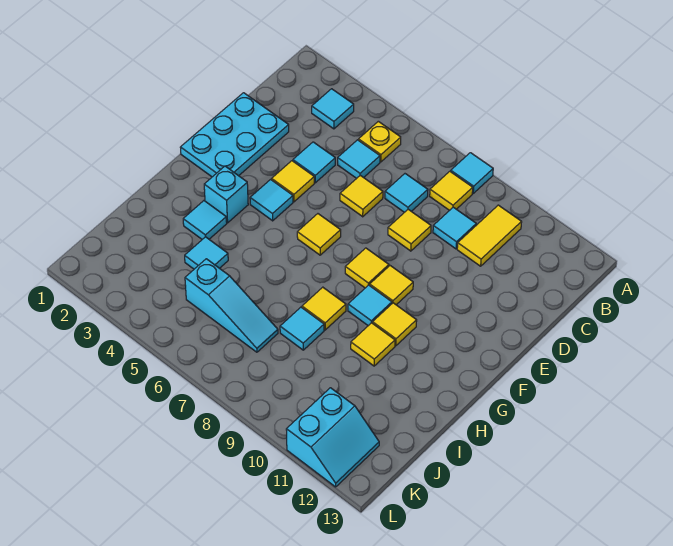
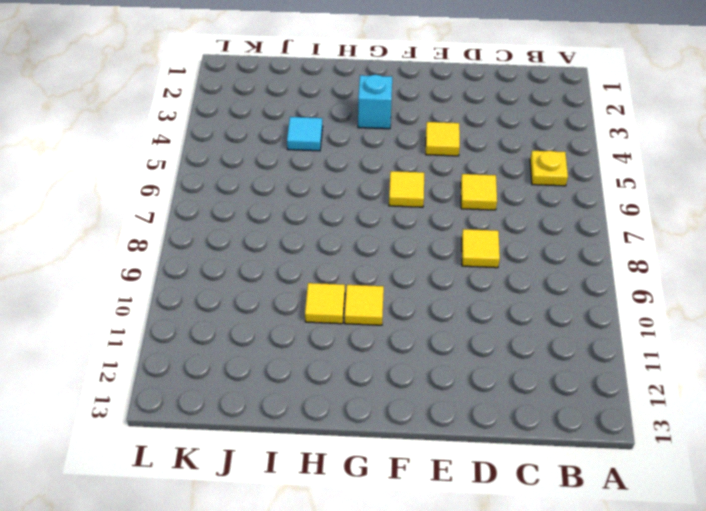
none -> cyan tile A8 level 1
none -> cyan tile B3 level 1
none -> yellow tile B8 level 1

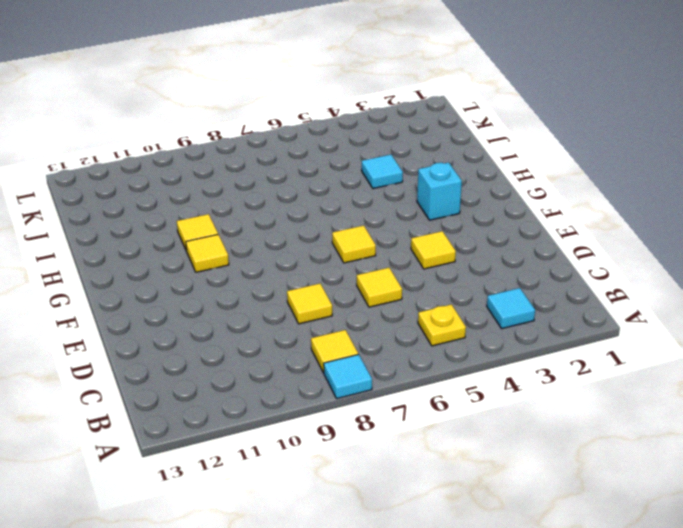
none -> yellow tile B10:C10 level 1
none -> cyan tile C5 level 1
none -> cyan tile C7 level 1

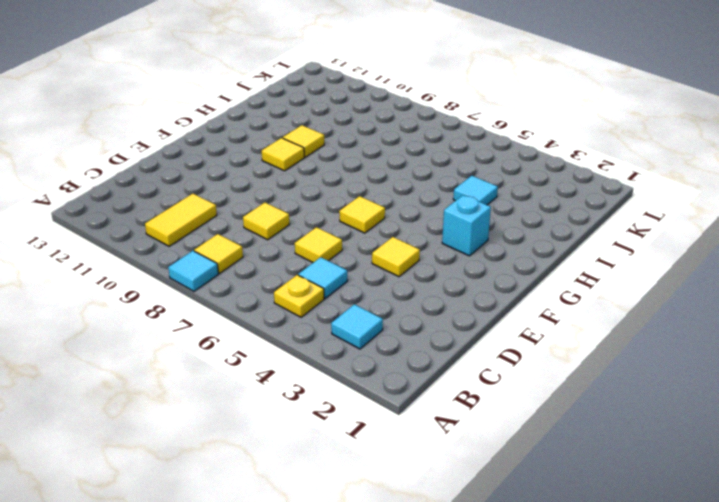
none -> cyan tile C7 level 1
none -> cyan tile C9 level 1
none -> cyan plate D1:F2 level 1

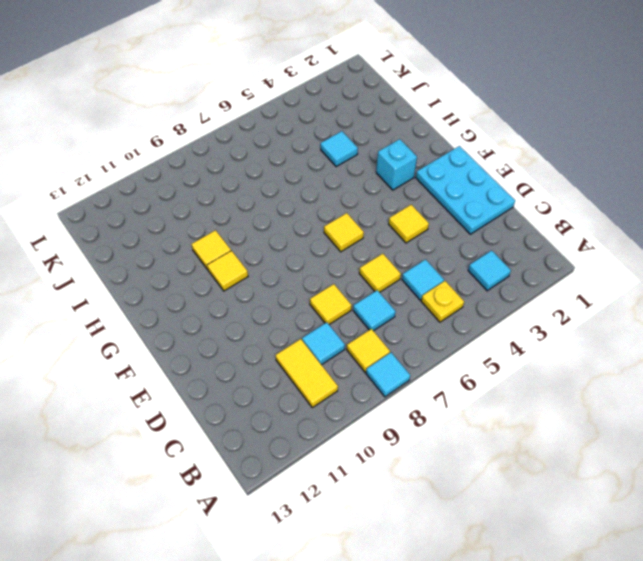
none -> cyan tile D4 level 1
none -> cyan tile F4 level 1
none -> yellow tile F8 level 1

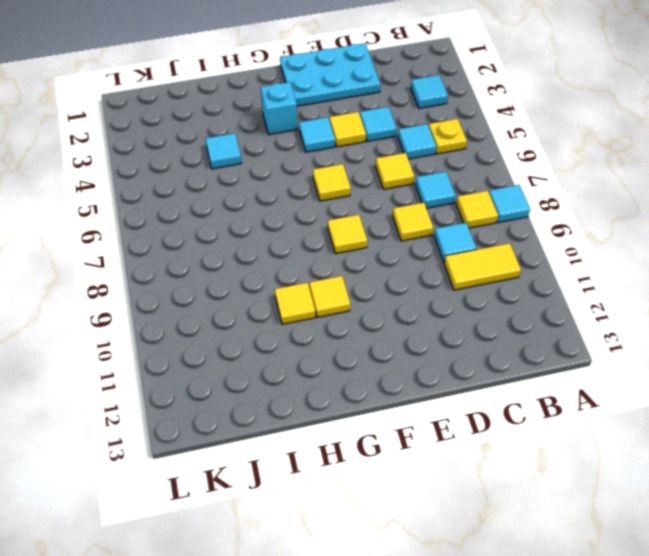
none -> yellow tile F9 level 1
none -> cyan tile G9 level 1
none -> cyan tile H3 level 1

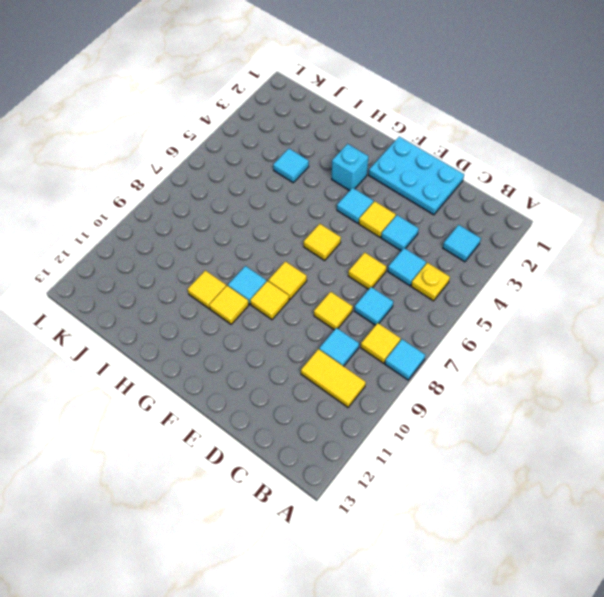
none -> cyan tile H3 level 1
none -> yellow tile H8 level 1
none -> cyan tile I8 level 1

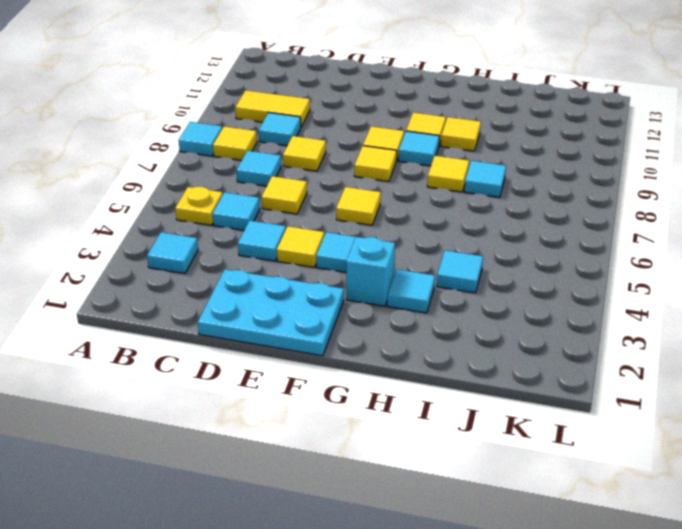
none -> cyan slope J5:J7 level 1 top 5
none -> cyan slope K11:L12 level 1 top 11

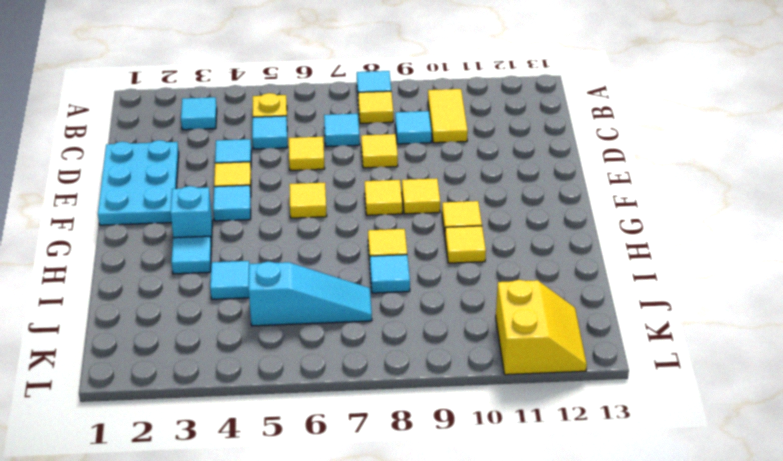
yellow slope K11:L12 level 1 top 11 -> cyan slope K11:L12 level 1 top 11
none -> cyan tile G9 level 1

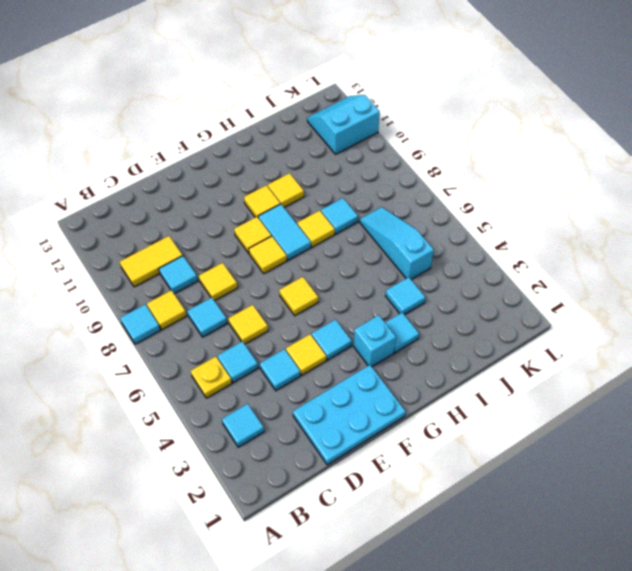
cyan tile G8:G9 level 1 -> cyan tile G9 level 1

